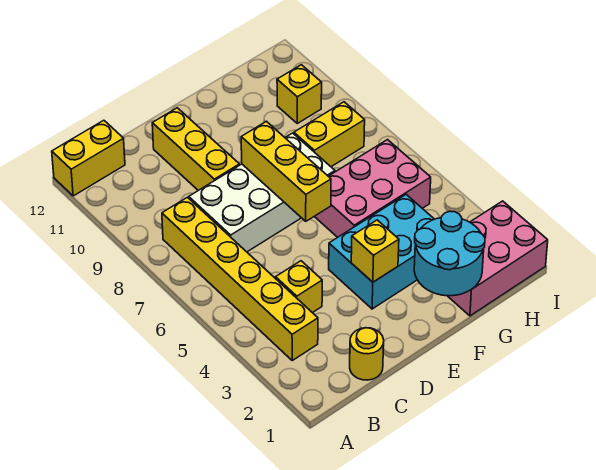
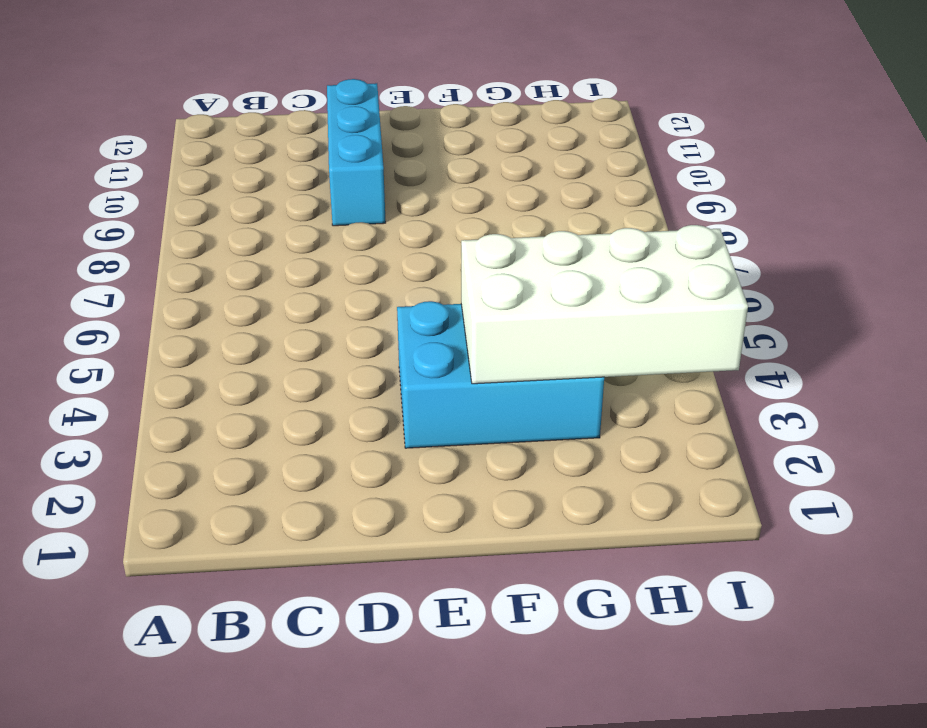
cyan brick D9:D11 level 1 -> yellow brick D9:D11 level 1
white brick F3:I4 level 2 -> white brick C7:F8 level 1
none -> yellow brick A12:B12 level 1
none -> yellow brick B3:B8 level 1
none -> yellow round brick C1 level 1

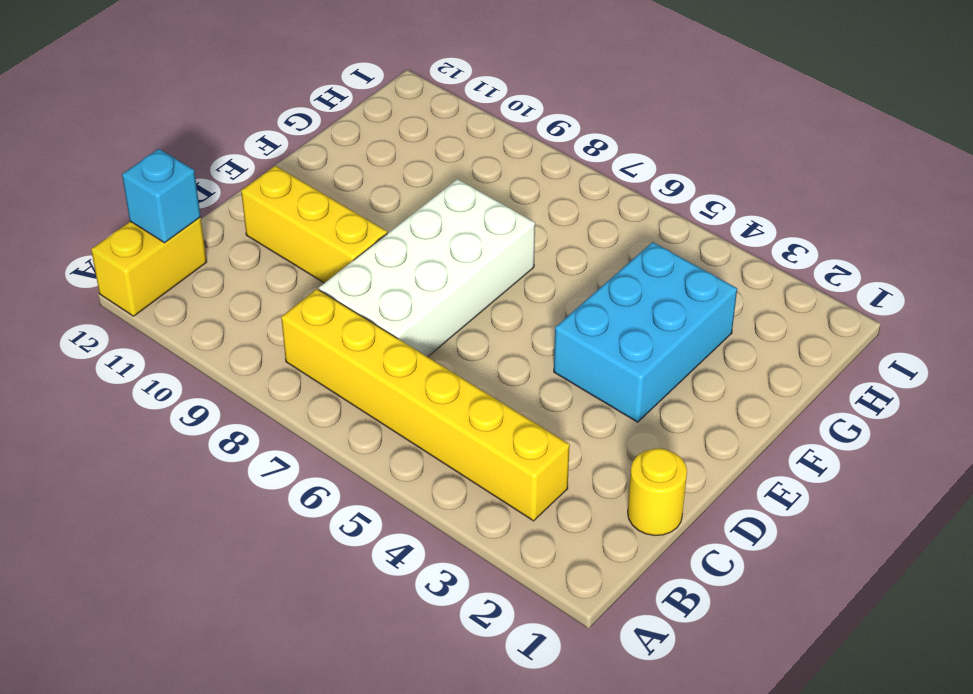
cyan brick B12 level 2 -> none
none -> yellow brick C4 level 1
none -> pink brick F5:H6 level 1
none -> pink brick G1:I2 level 1

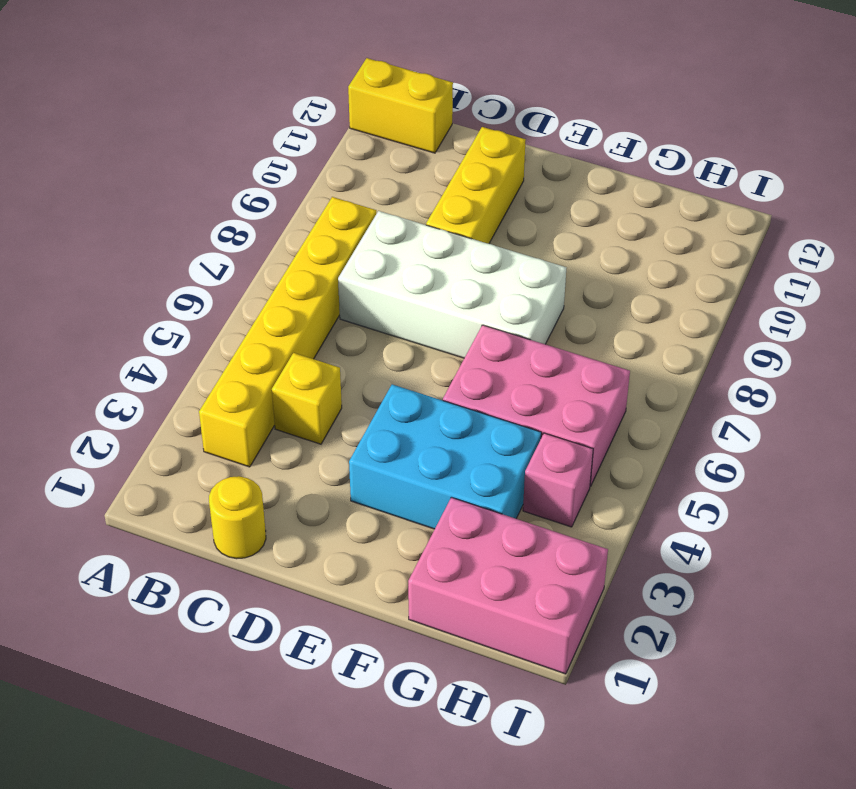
pink brick H4 level 1 -> none
none -> yellow brick G8:H8 level 1
none -> yellow brick H10 level 1
none -> yellow brick E3 level 2

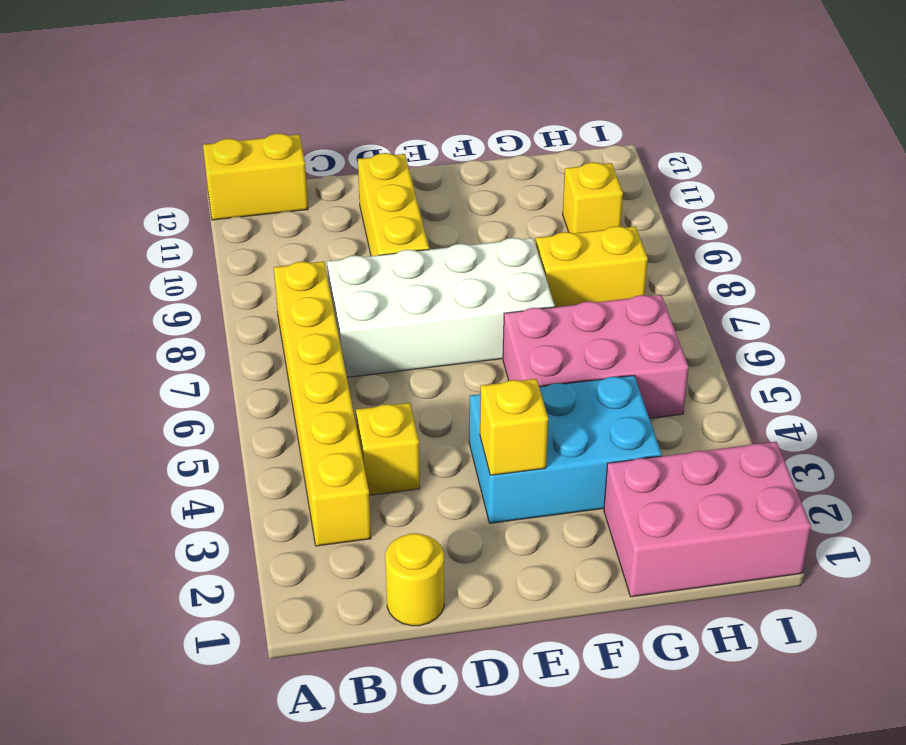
none -> yellow brick E6:E8 level 2
none -> cyan round brick F1:G2 level 2

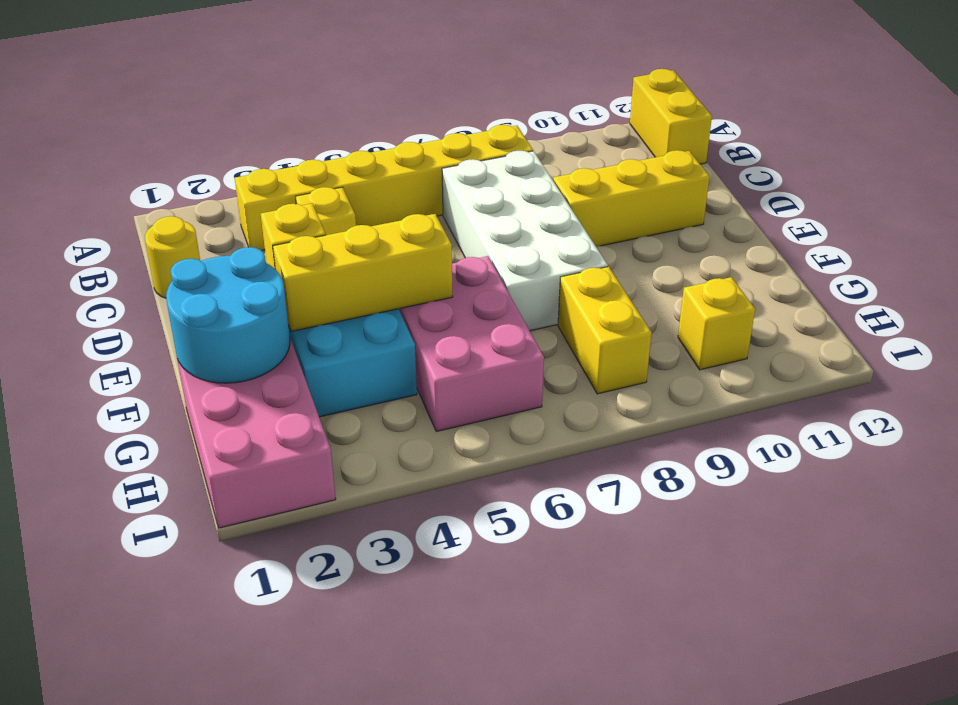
yellow brick F3:F5 level 2 -> yellow brick E6:E8 level 2

